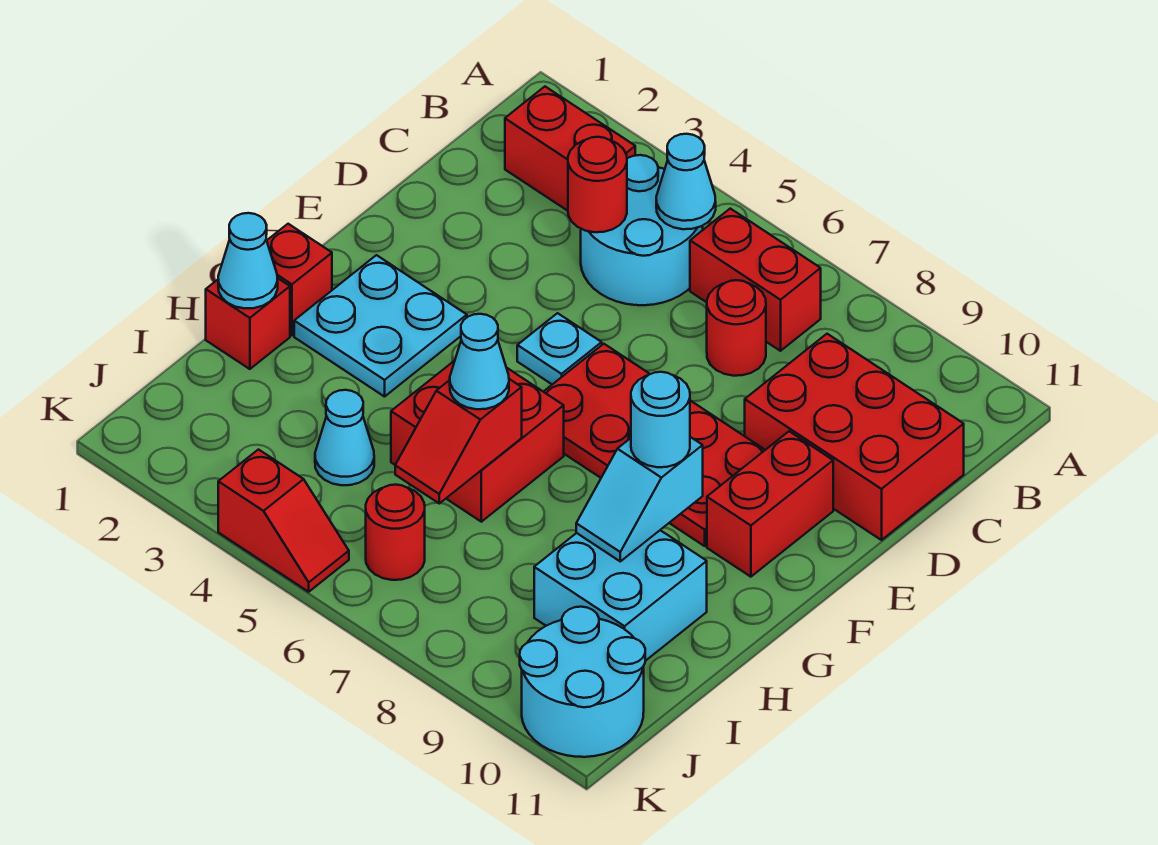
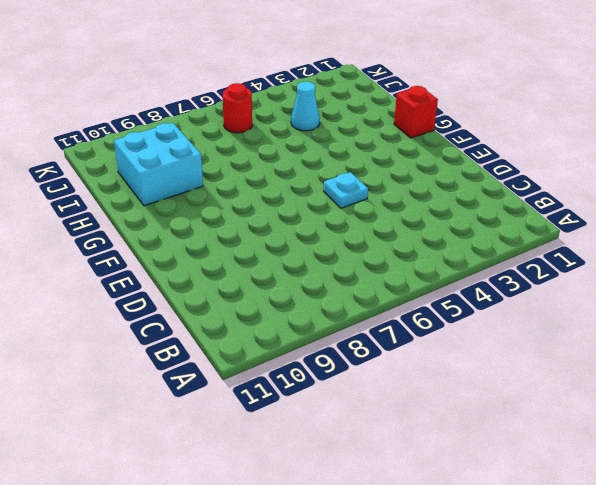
none -> red brick B2:B3 level 1
none -> cyan round brick B4:C5 level 1
none -> red brick B6:B7 level 1

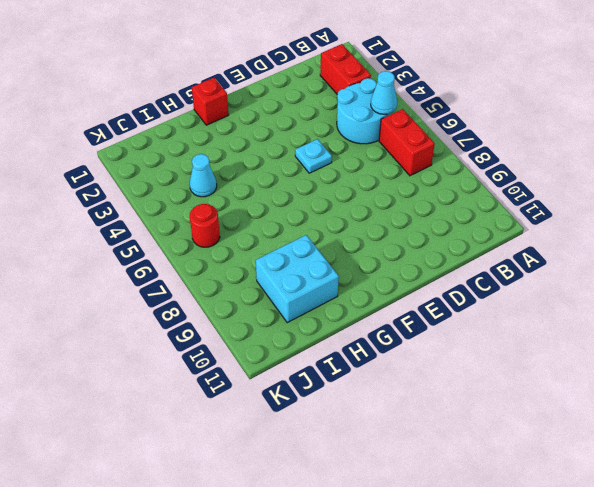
none -> red round brick C7 level 1
none -> red brick C9:D11 level 1
none -> red plate E6:F9 level 1

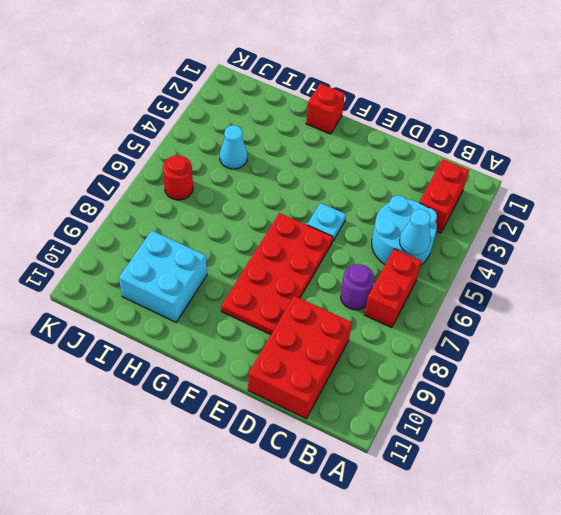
purple round brick C7 level 1 -> red round brick C7 level 1
none -> red brick E10:F10 level 1
none -> cyan plate F2:G3 level 1
none -> red brick G5:H6 level 1

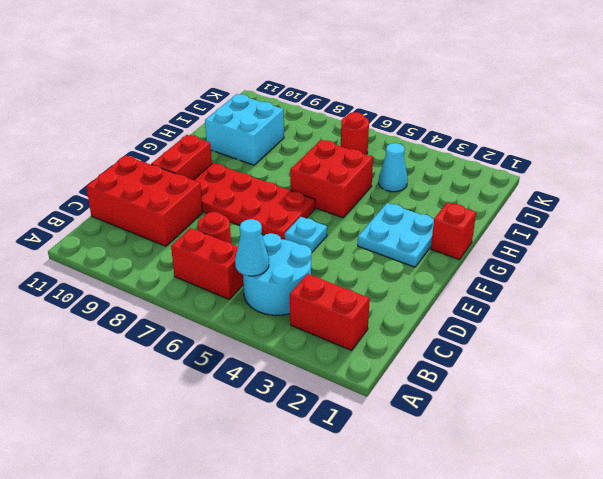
none -> red brick H1 level 1
none -> cyan round brick J10:K11 level 1
none -> red slope K4:K5 level 1 top 4

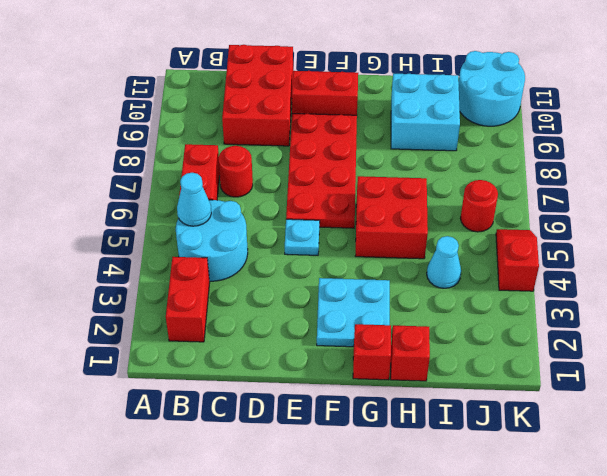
none -> red round brick C4 level 2
none -> cyan slope G9:H9 level 2 top G
none -> cyan cone H1 level 2

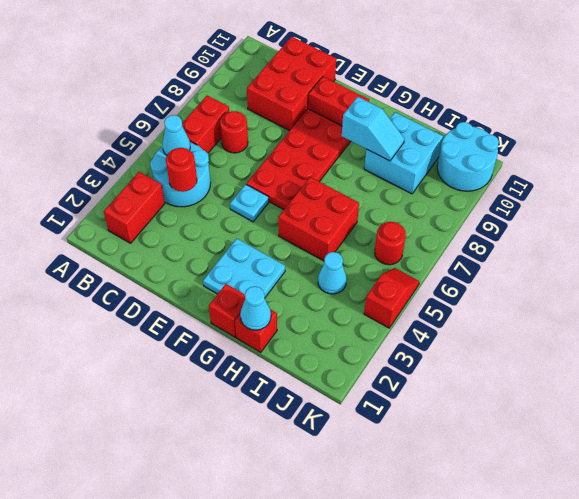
none -> red slope H6:I6 level 2 top H
none -> cyan round brick G9 level 3
none -> cyan cone H6 level 3

